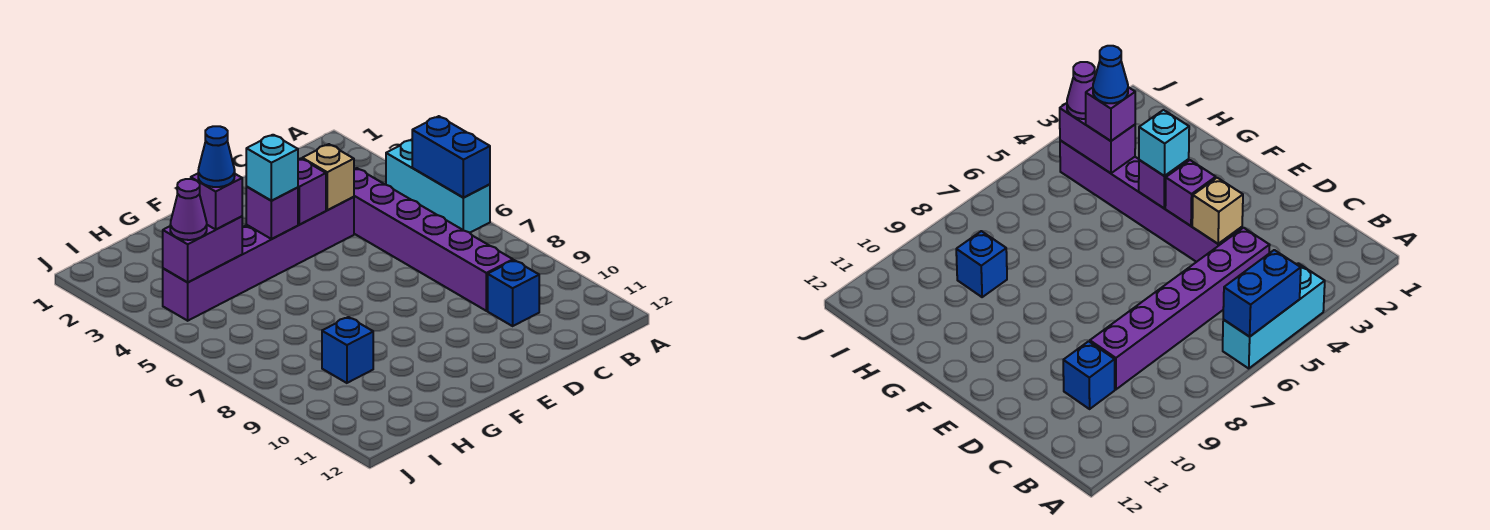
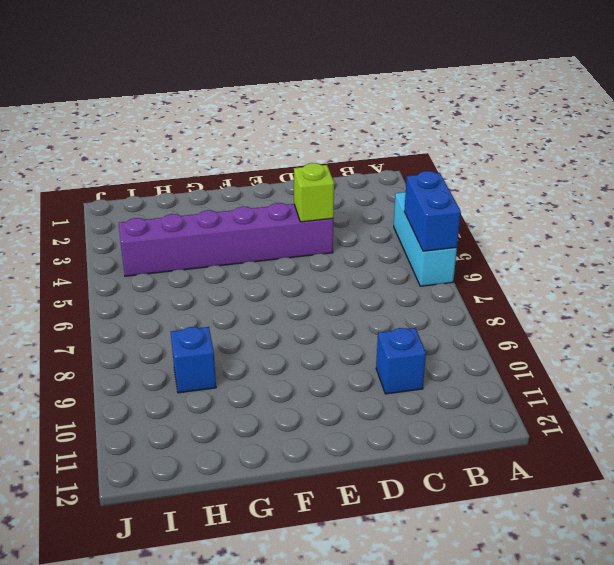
lime brick D4 level 2 -> tan brick D4 level 2
none -> purple brick C4:C9 level 1
none -> purple brick E4 level 2
none -> purple brick F4 level 2

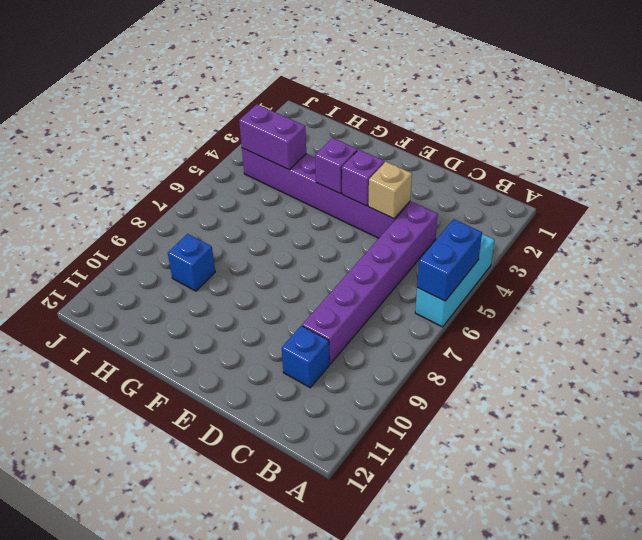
none -> cyan brick F4 level 3
none -> purple brick H4 level 3
none -> purple cone I4 level 3

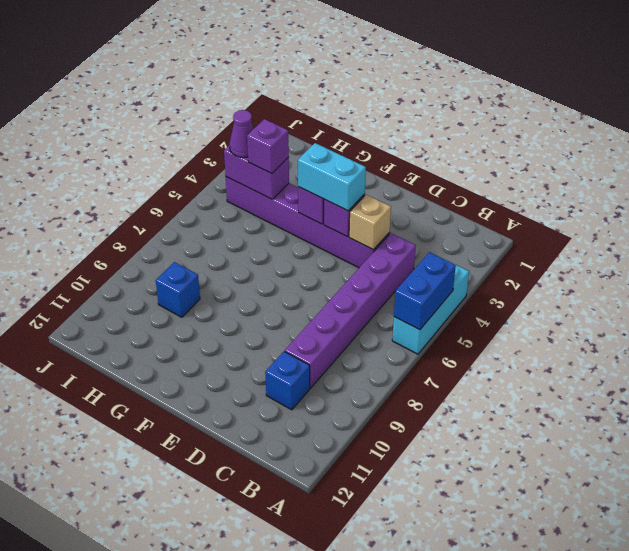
cyan brick E4:F4 level 3 -> cyan brick F4 level 3
none -> blue cone H4 level 4

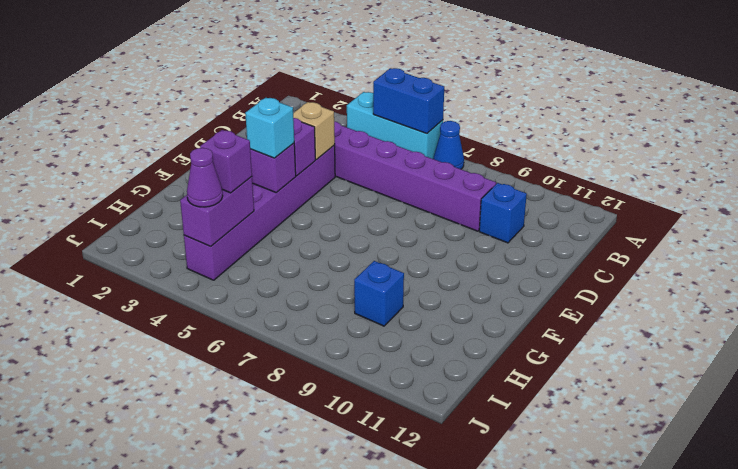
blue cone A7 level 1 -> blue cone H4 level 4

